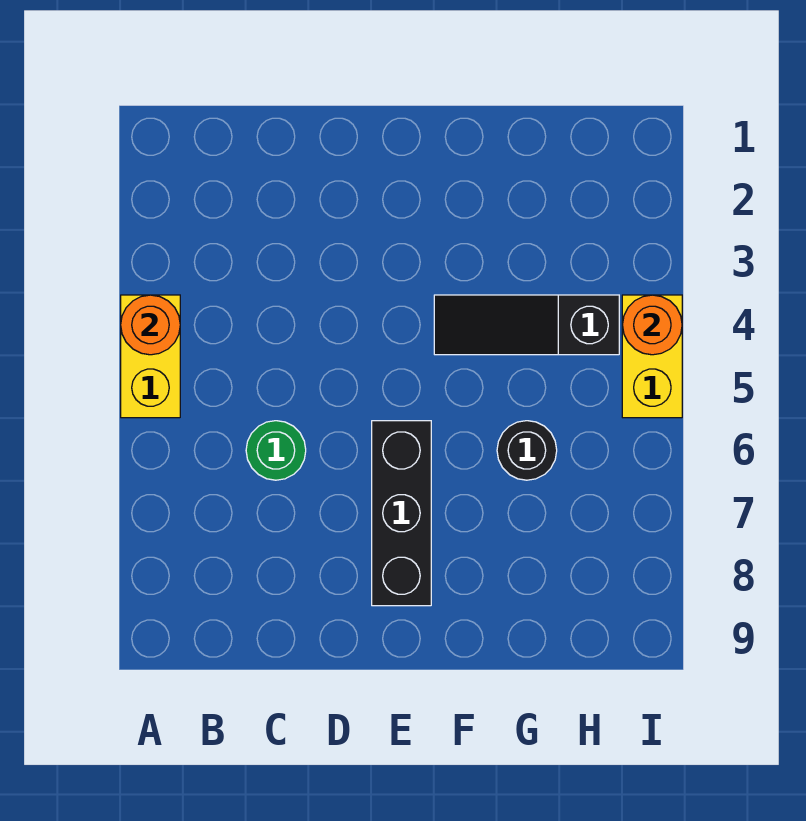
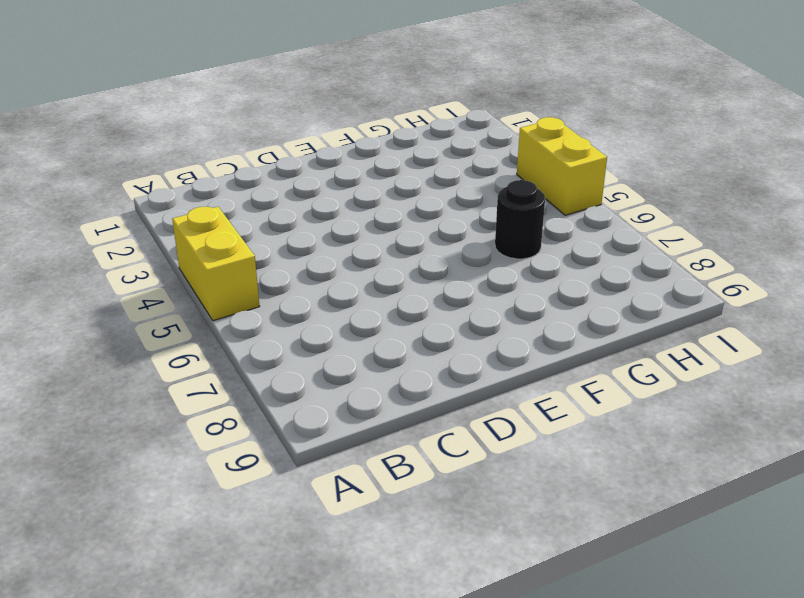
none -> green round brick C6 level 1
none -> black brick E6:E8 level 1

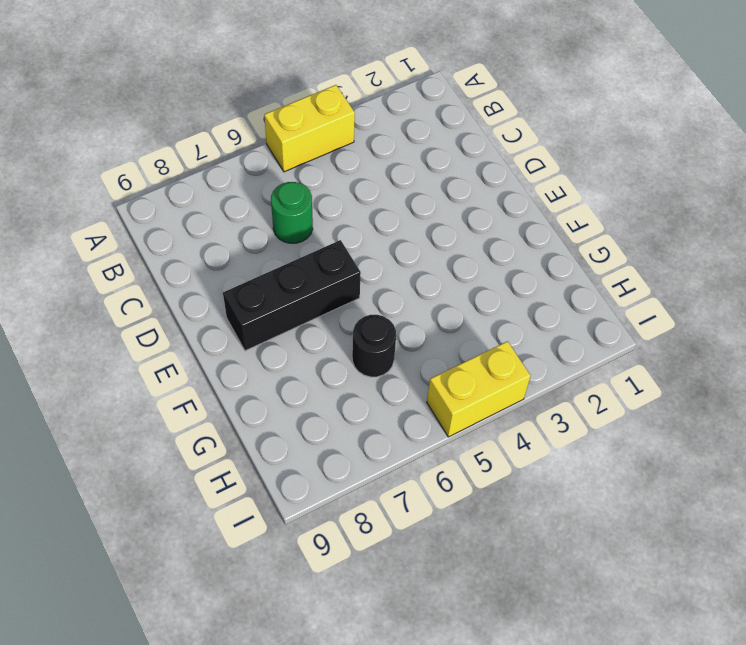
none -> black slope F4:H4 level 1 top H
none -> orange round brick A4 level 2

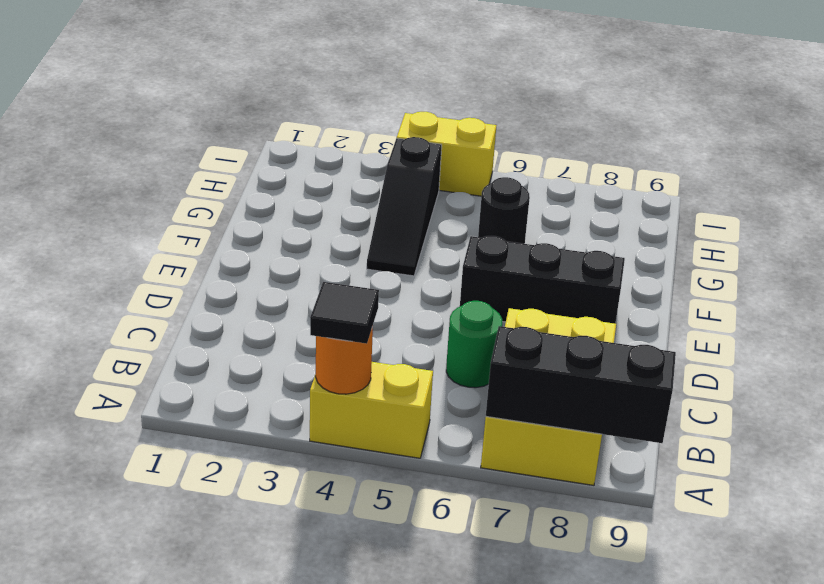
black tile A4 level 3 -> none
yellow brick A7:C8 level 1 -> none
black brick A7:A9 level 2 -> none
none -> orange round brick I4 level 2

